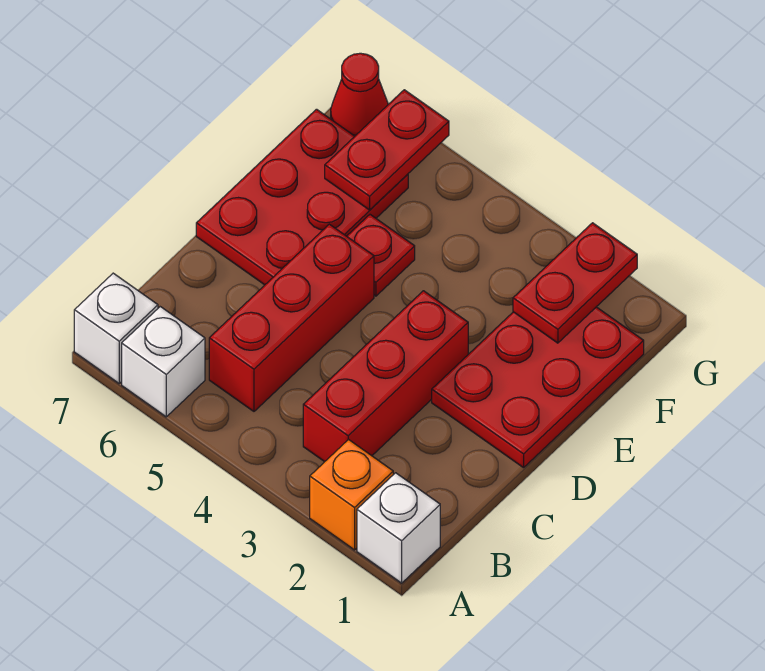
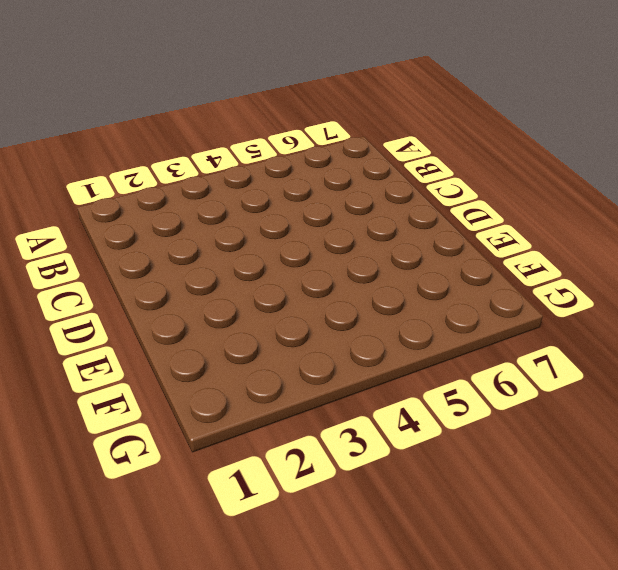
none -> white brick A1 level 1
none -> orange brick A2 level 1
none -> white brick A6 level 1

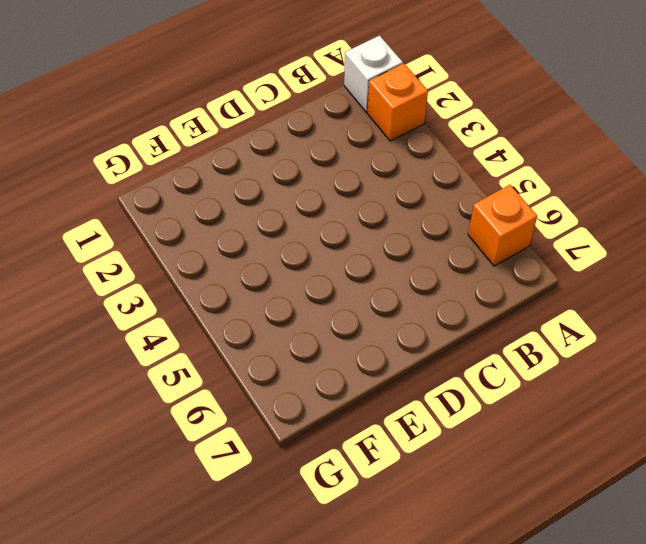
orange brick A6 level 1 -> white brick A6 level 1
none -> white brick A7 level 1
none -> red brick B3:D3 level 1
none -> red brick B5:D5 level 1

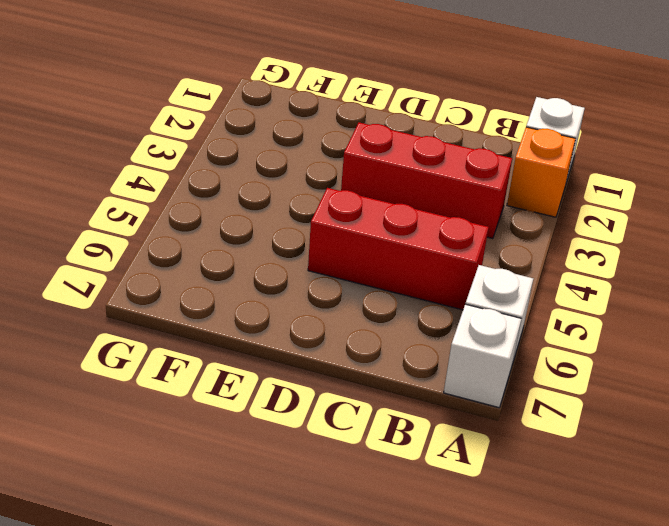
none -> red plate D1:F2 level 1
none -> red plate D6:F7 level 1
none -> red plate E5 level 1

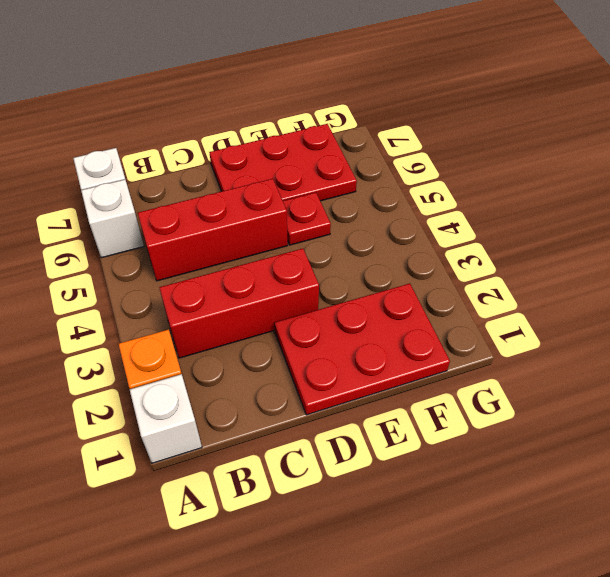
none -> red cone G7 level 1
none -> red plate F2:G2 level 2
none -> red plate F6:G6 level 2

